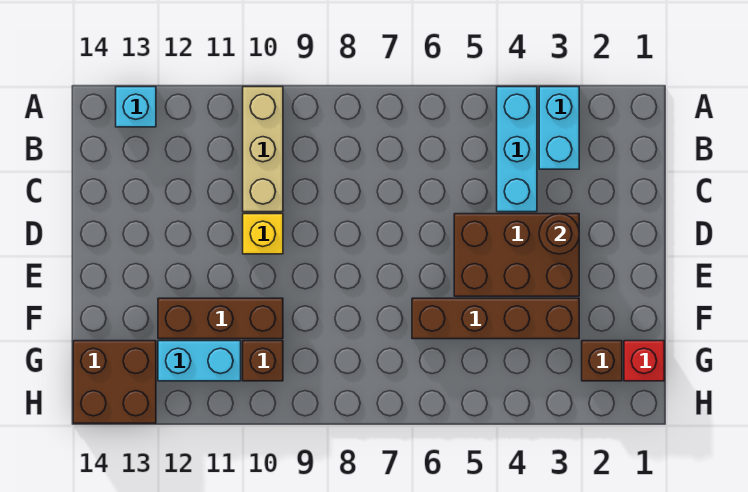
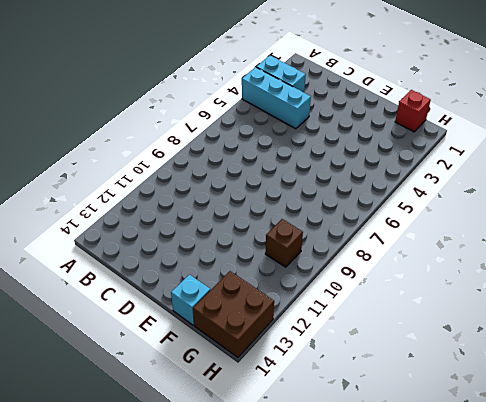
cyan brick F14 level 1 -> cyan brick A13 level 1
none -> tan brick A10:C10 level 1
none -> brown brick D3:E5 level 1
none -> yellow brick D10 level 1

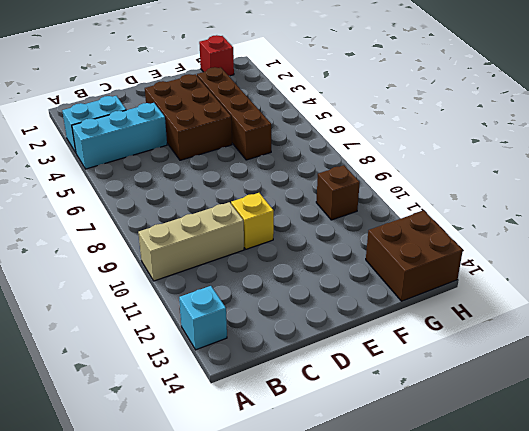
none -> brown brick F10:F12 level 1
none -> brown brick G2 level 1
none -> cyan brick G11:G12 level 1

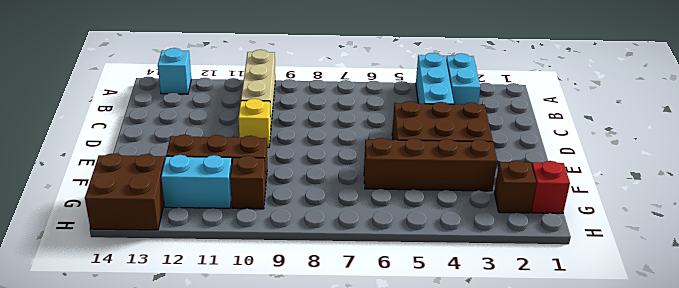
none -> brown round brick D3 level 2

